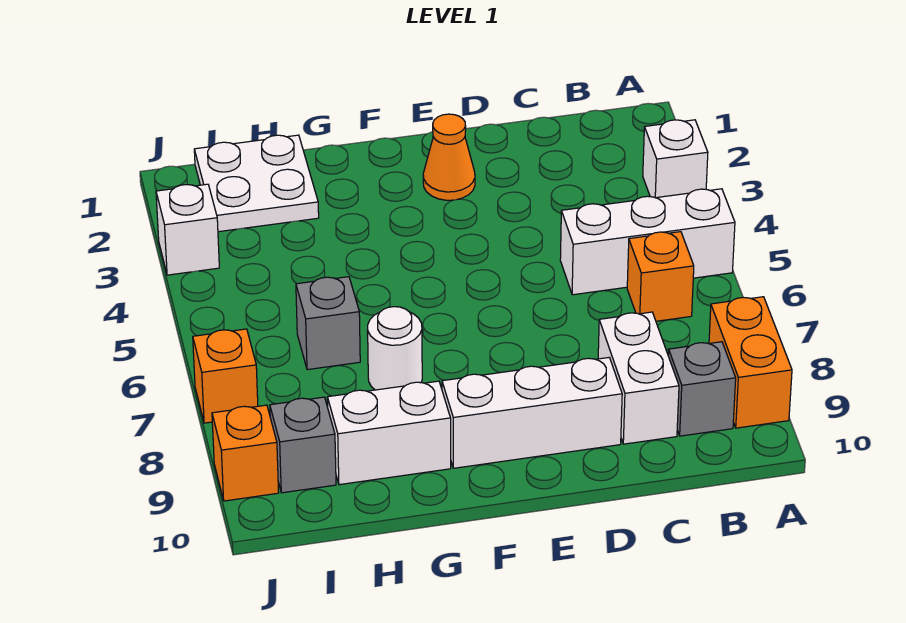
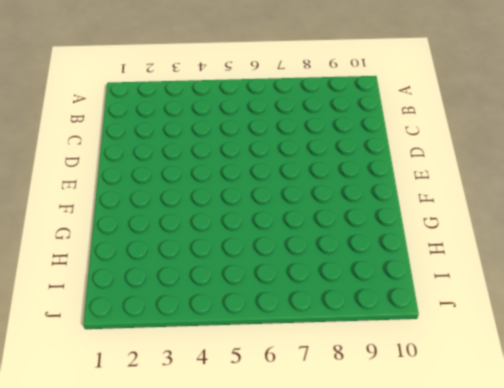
none -> white brick A3 level 1
none -> white brick A5:C5 level 1
none -> orange brick A8:A9 level 1

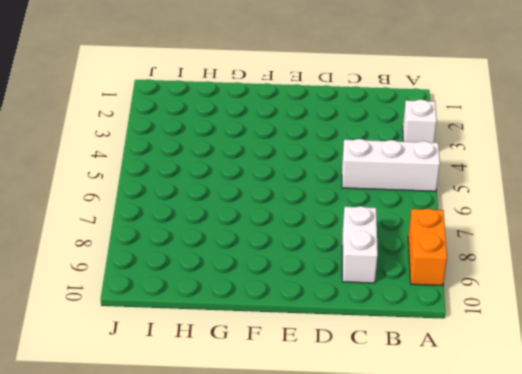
none -> orange brick B6 level 1
none -> grey brick B9 level 1
none -> white brick D9:F9 level 1

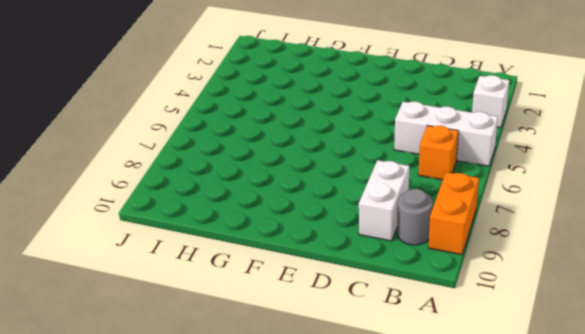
grey round brick B9 level 1 -> grey brick B9 level 1
none -> white brick D9:F9 level 1
none -> orange cone E2 level 1
none -> white round brick G7 level 1

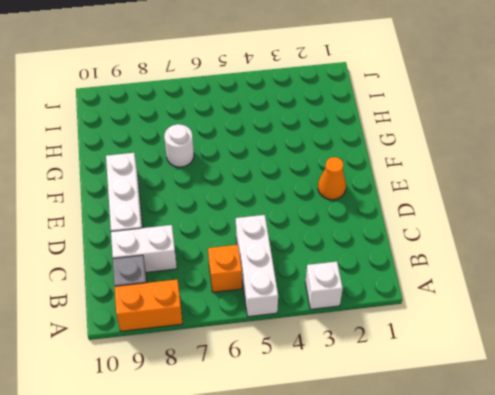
none -> white brick G9:H9 level 1
none -> white plate H1:I2 level 1
none -> grey brick H6 level 1

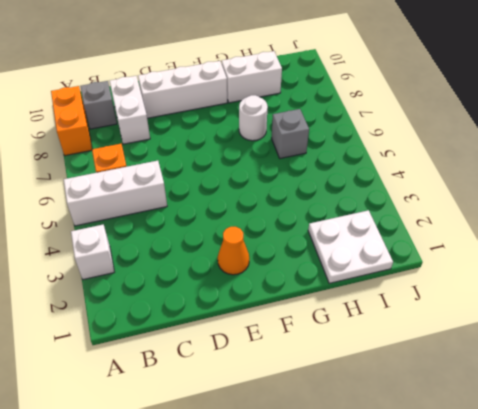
none -> grey brick I9 level 1
none -> white brick J3 level 1
none -> orange brick J7 level 1

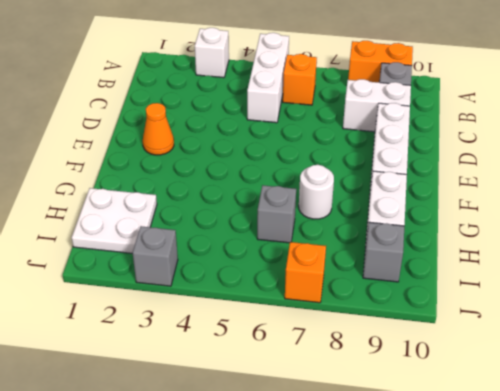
grey brick J3 level 1 -> white brick J3 level 1
none -> orange brick J9 level 1

